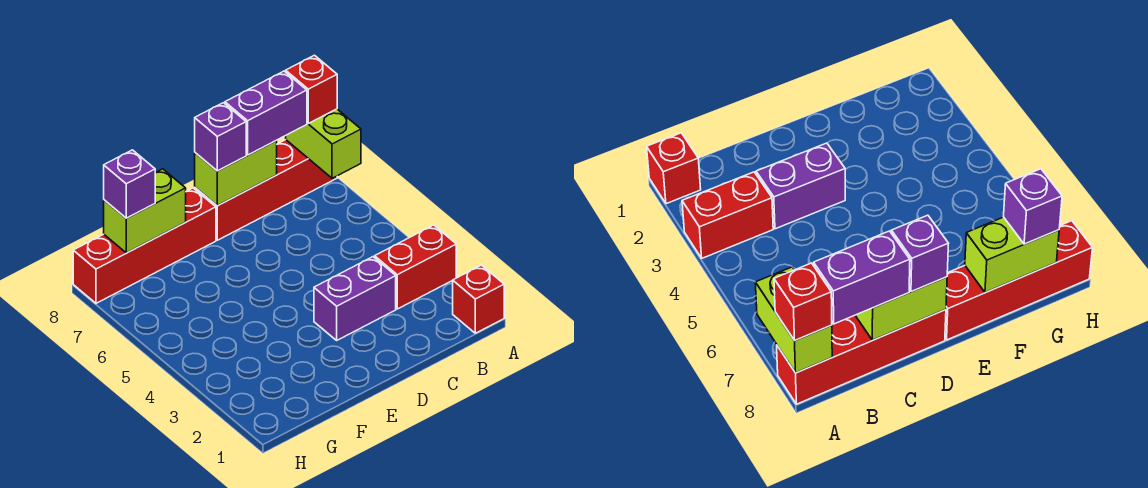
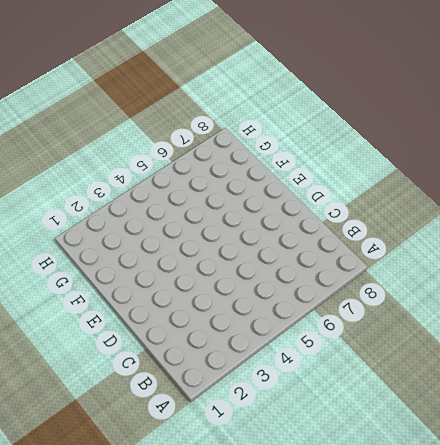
none -> red brick A1 level 1
none -> red brick A3:B3 level 1
none -> red brick A8:D8 level 1

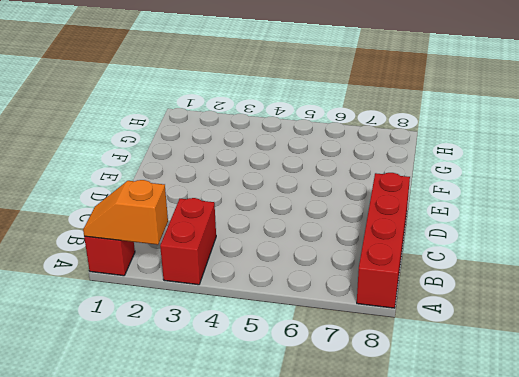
orange slope A1:A2 level 2 top 2 -> none
none -> purple brick C3:D3 level 1
none -> red brick E8:H8 level 1
none -> lime brick A7:A8 level 2

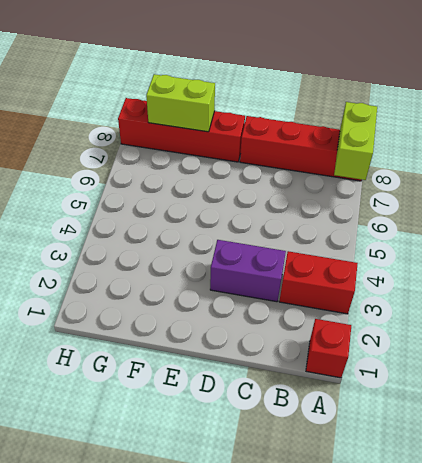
none -> lime brick C8:D8 level 2
none -> red brick A8 level 3
none -> purple brick B8:C8 level 3

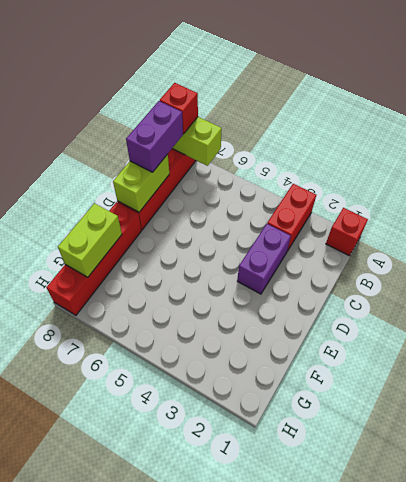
none -> purple brick D8 level 3
none -> purple brick G8 level 3

